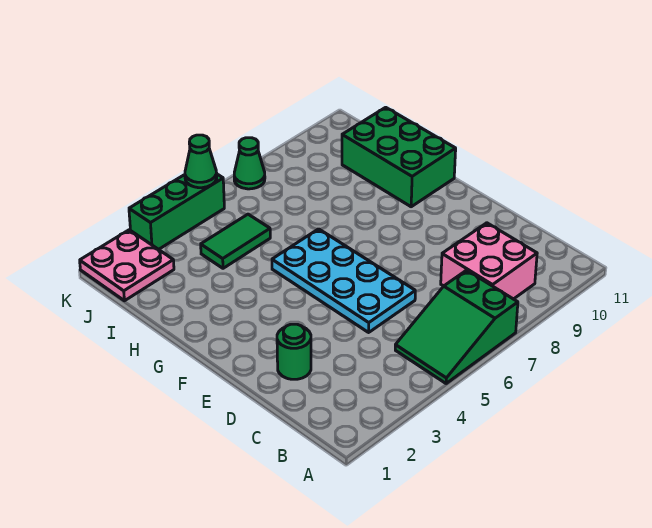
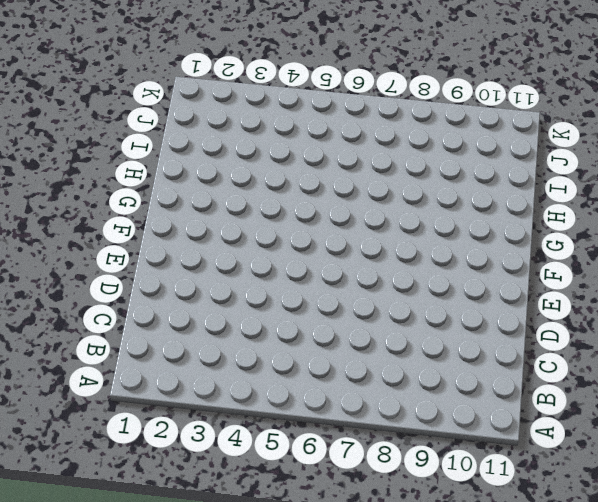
none -> green slope A5:B7 level 1 top 7
none -> pink brick B8:C9 level 1

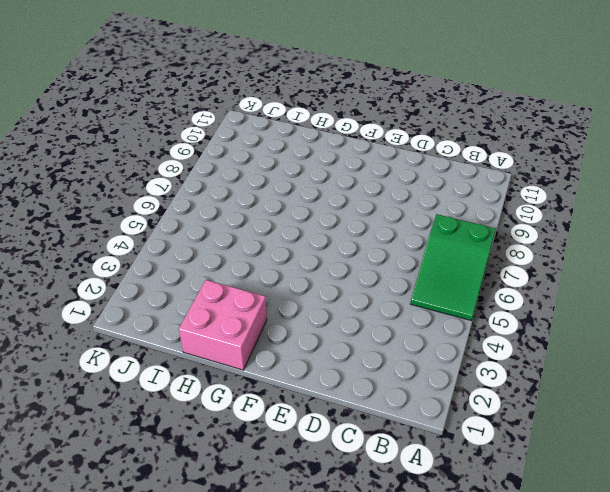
pink brick G1:H2 level 1 -> pink brick B8:C9 level 1
none -> green round brick D2 level 1
none -> cyan plate D5:G6 level 1

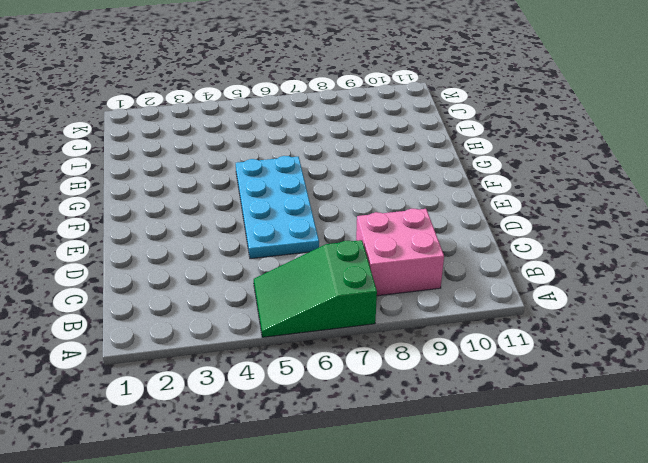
none -> green round brick D2 level 1
none -> green brick G10:I11 level 1

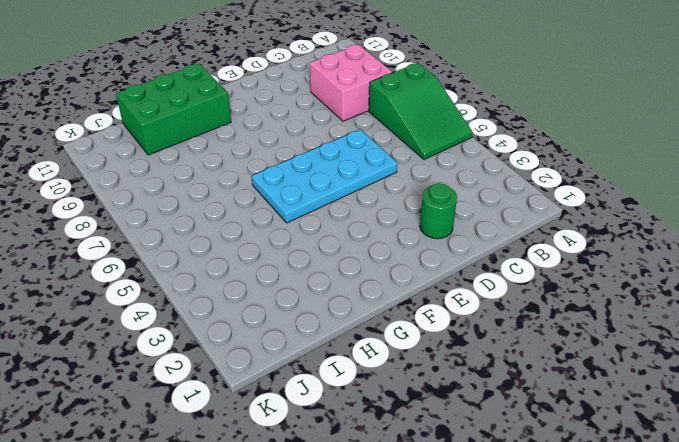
none -> green tile I4:I5 level 1
none -> pink plate J1:K2 level 1

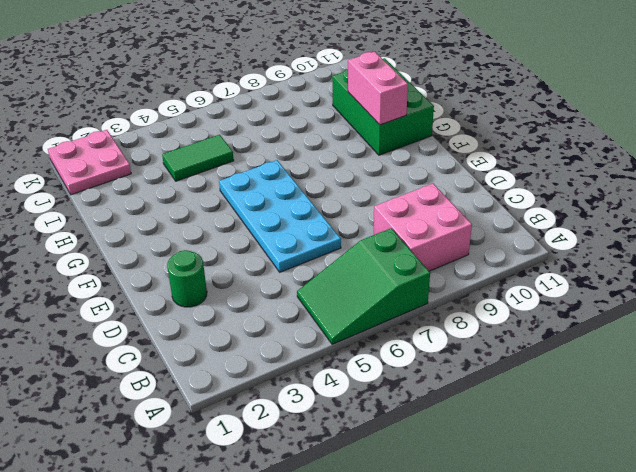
pink brick G10:H10 level 2 -> none
none -> green brick K3:K5 level 1
none -> green cone K7 level 1

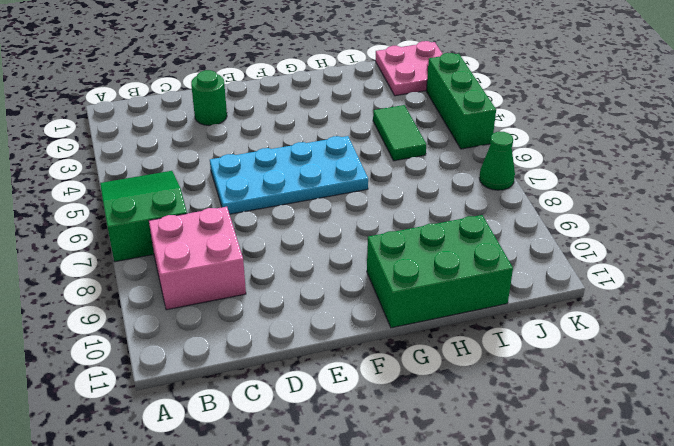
none -> green cone K5 level 2

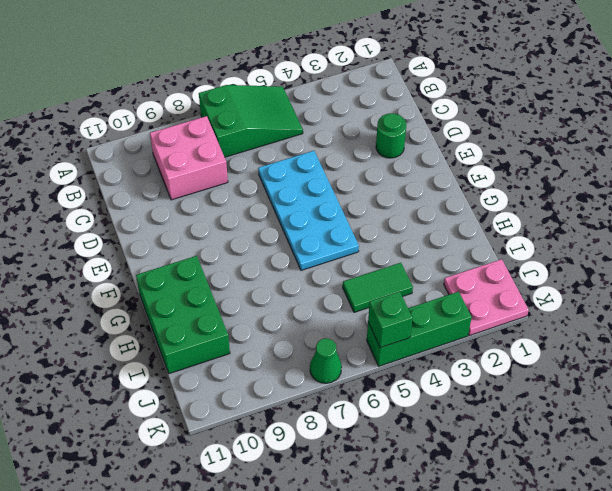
green brick K5 level 2 -> green cone K5 level 2

